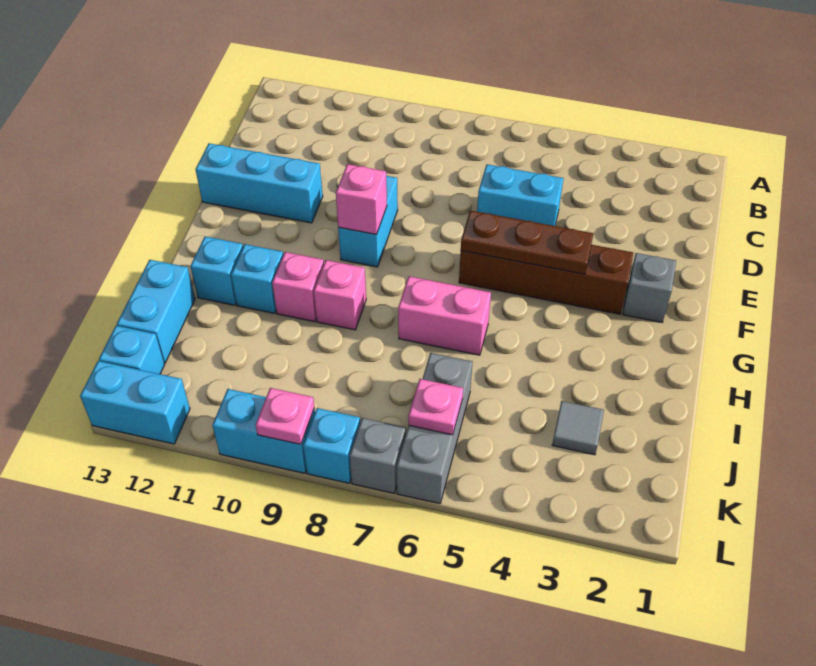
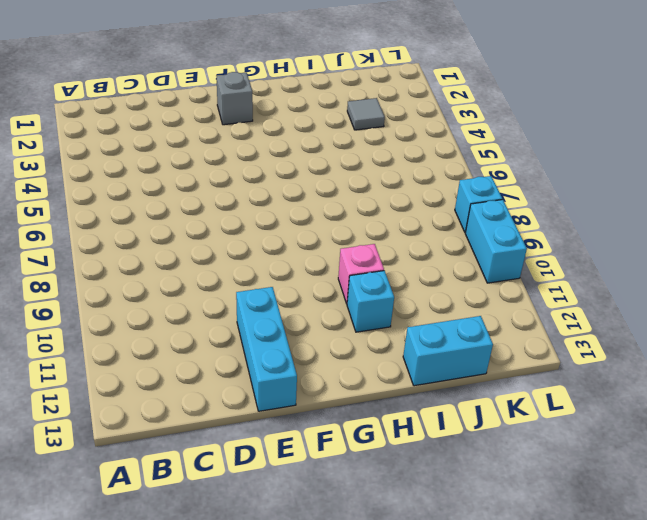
none -> cyan brick D5:D6 level 1
none -> cyan brick E9:F9 level 1
none -> brown brick F3:F6 level 1

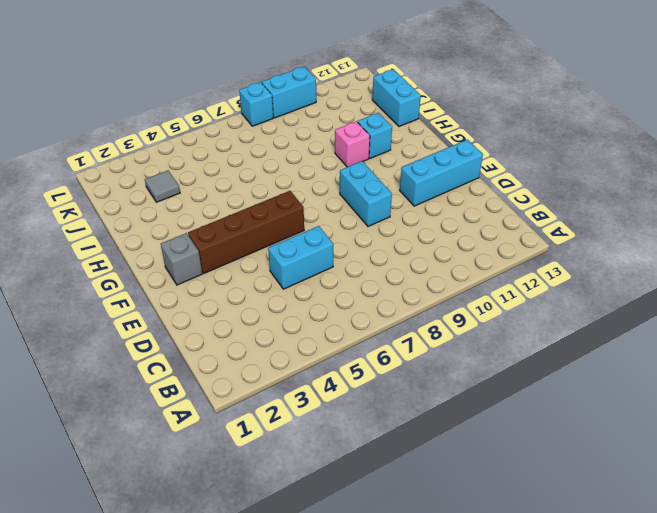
none -> pink brick H6:H7 level 1
none -> pink brick H9 level 1
none -> cyan brick H12 level 1

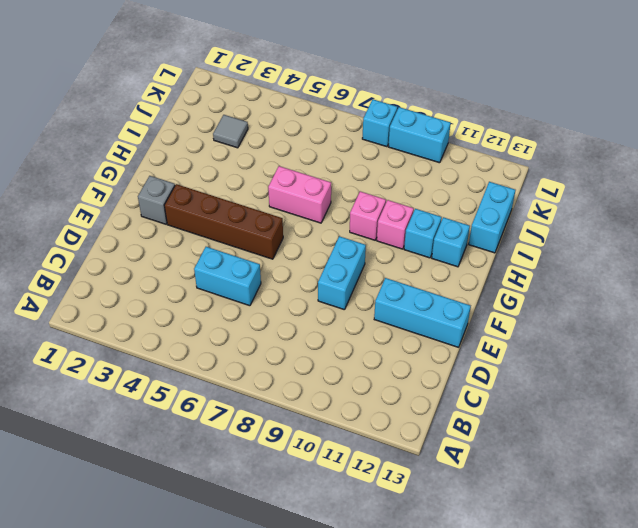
none -> grey brick J6:L6 level 1
none -> cyan brick K13 level 1
none -> grey brick L7 level 1

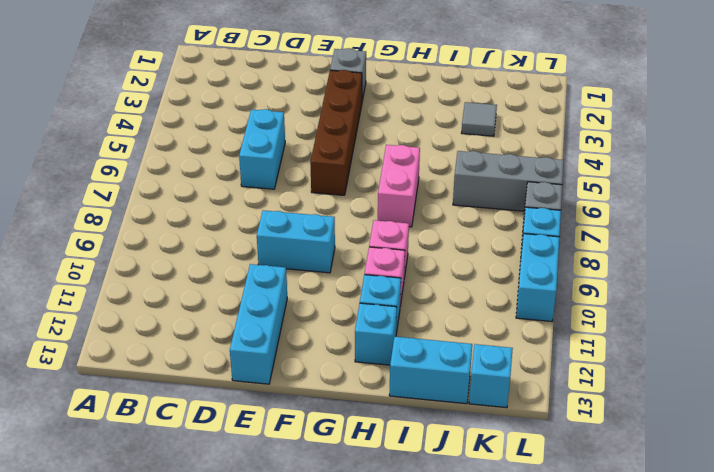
none -> cyan brick L12:L13 level 1
none -> brown plate F4:F6 level 2
none -> pink brick F9 level 2

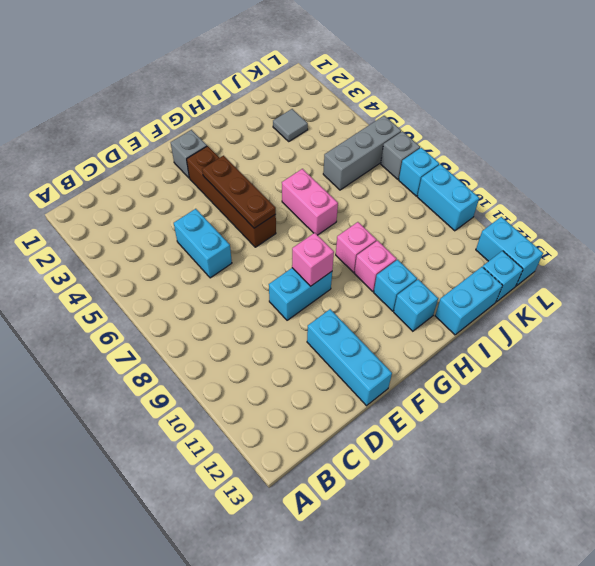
none -> pink plate K6 level 2
none -> pink plate L9 level 2

